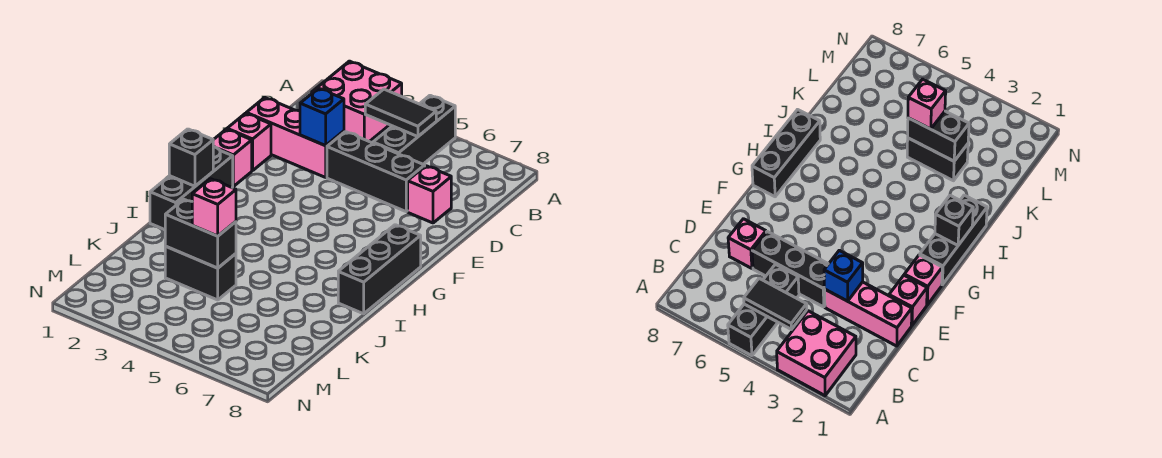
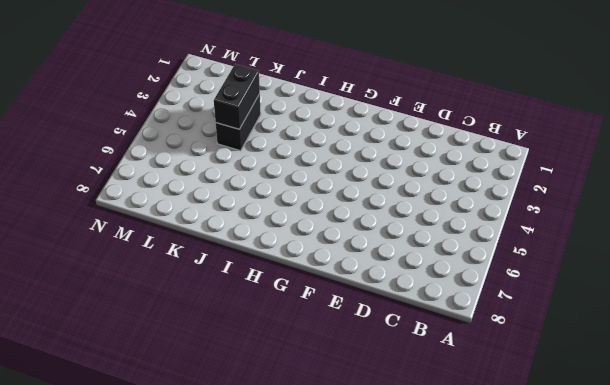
none -> pink brick A2:B3 level 1
none -> black brick A5:C5 level 1
none -> pink brick D1:D3 level 1

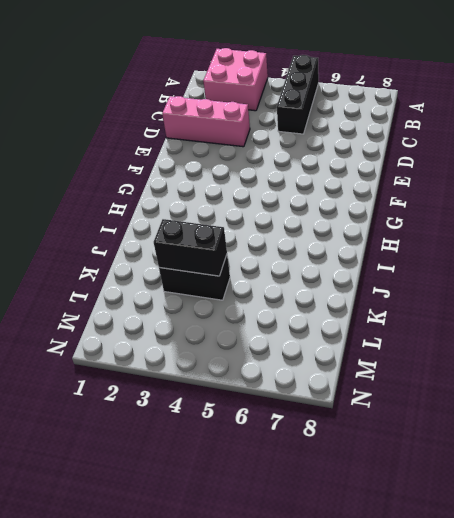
none -> black brick D4:D6 level 1
none -> pink brick D7 level 1
none -> pink brick E1 level 1

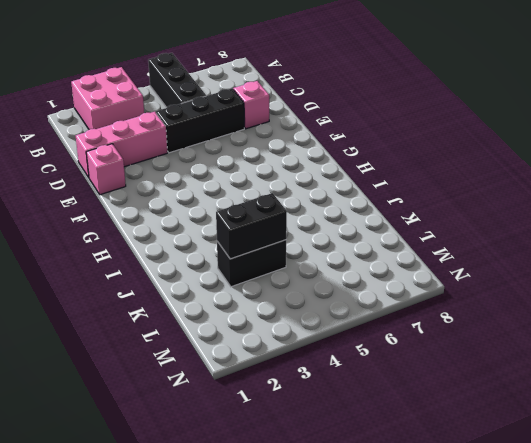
none -> pink brick F1 level 1
none -> black brick G1:I1 level 1
none -> black brick G8:I8 level 1

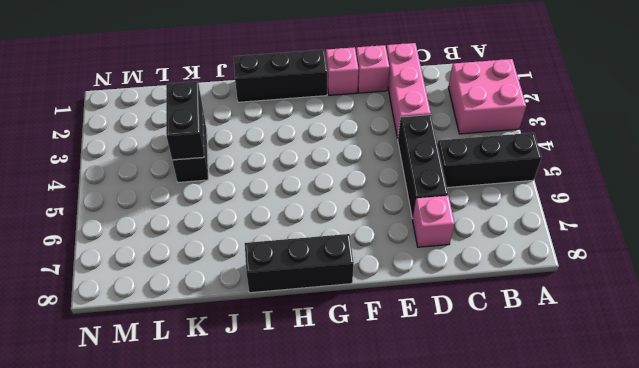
none -> black tile B4:B5 level 2
none -> blue brick D3 level 2
none -> black brick H1 level 2

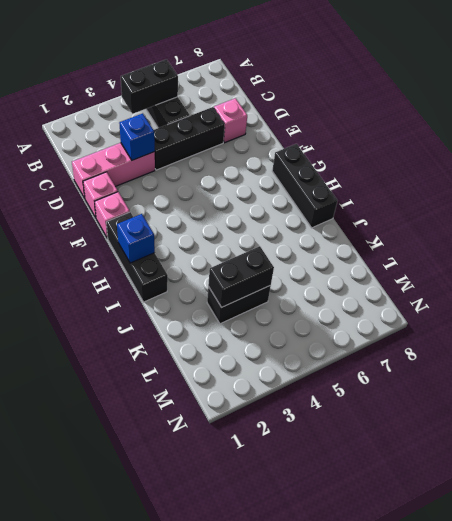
black brick B4:B5 level 2 -> black tile B4:B5 level 2
blue brick H1 level 2 -> black brick H1 level 2
none -> pink brick A2:B3 level 1
none -> pink brick K4 level 3

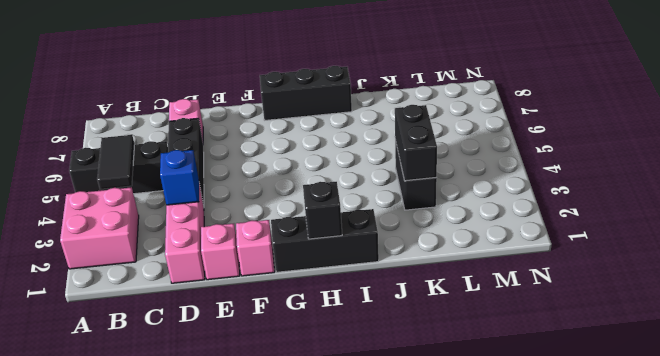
none -> pink brick K4 level 3

